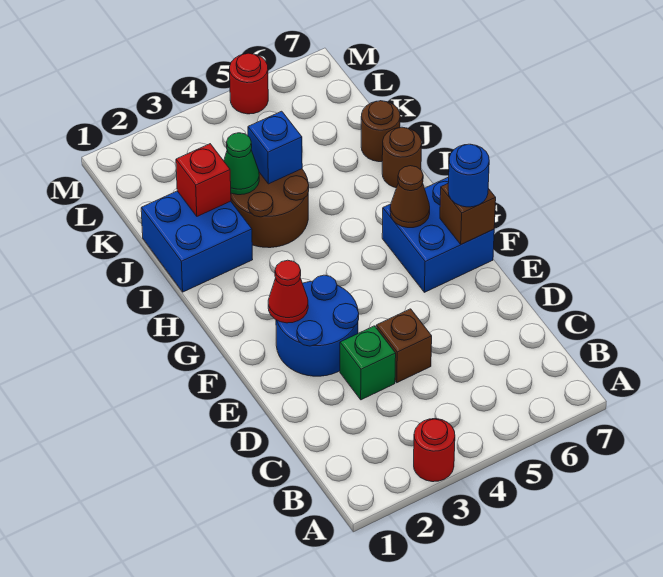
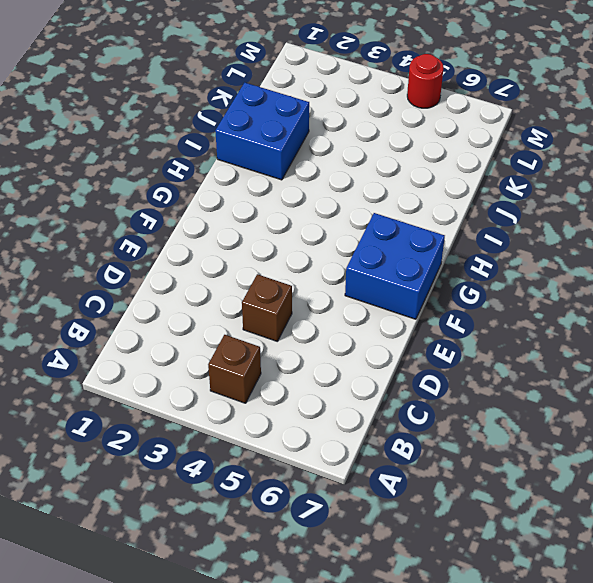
brown brick B4 level 1 -> brown brick F7 level 2
none -> red round brick A3 level 1
none -> green brick D3 level 1
none -> blue round brick E2:F3 level 1

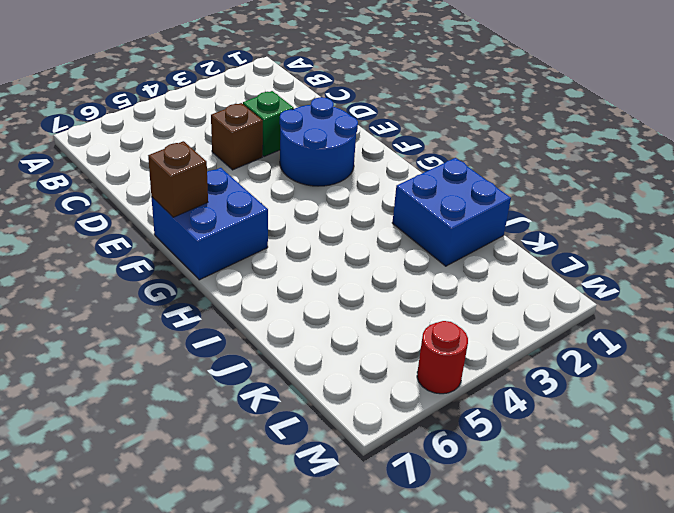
none -> red round brick A3 level 1
none -> brown round brick I3:J4 level 1
none -> brown round brick I7 level 1

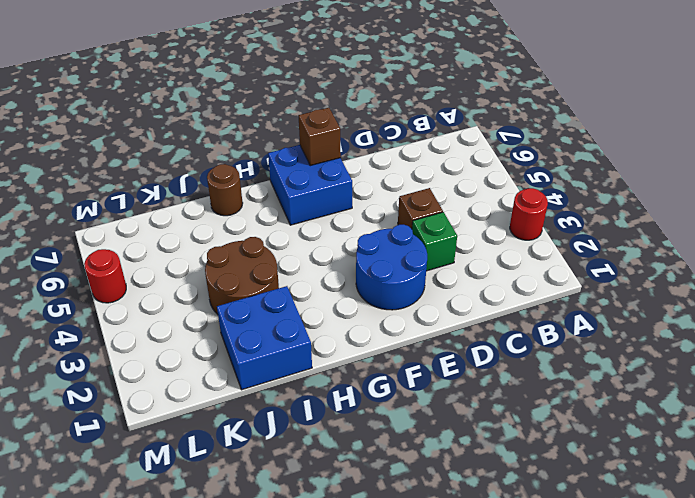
none -> brown round brick J7 level 1
none -> red cone F2 level 2
none -> brown cone G6 level 2

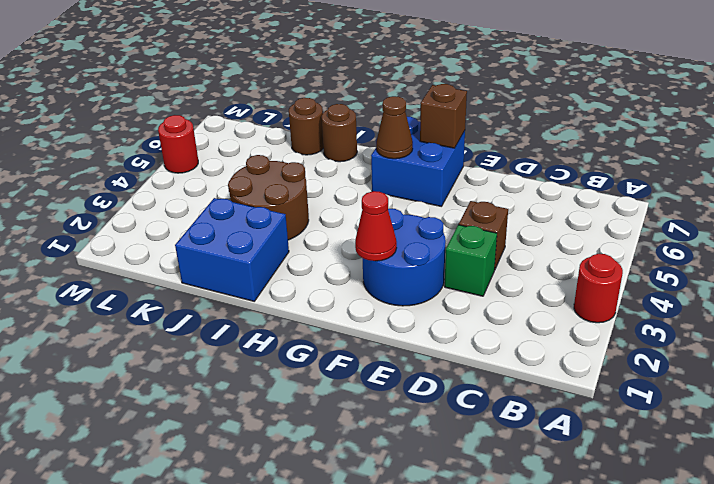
none -> red brick J2 level 2
none -> green cone J3 level 2
none -> blue brick J4 level 2

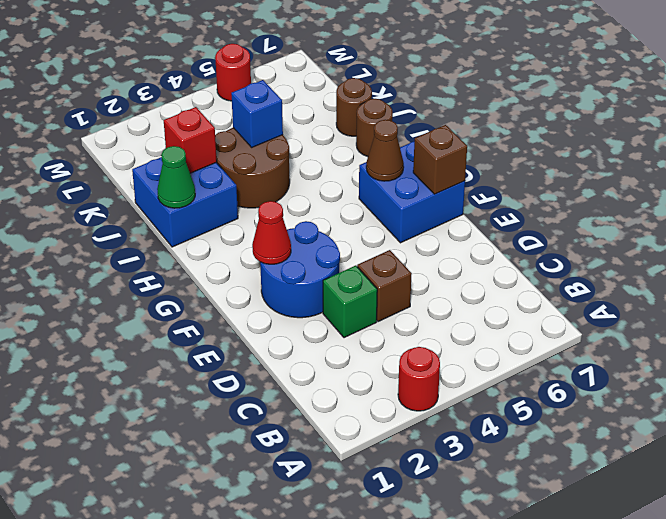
green cone I1 level 2 -> green cone J3 level 2
none -> blue round brick F7 level 3

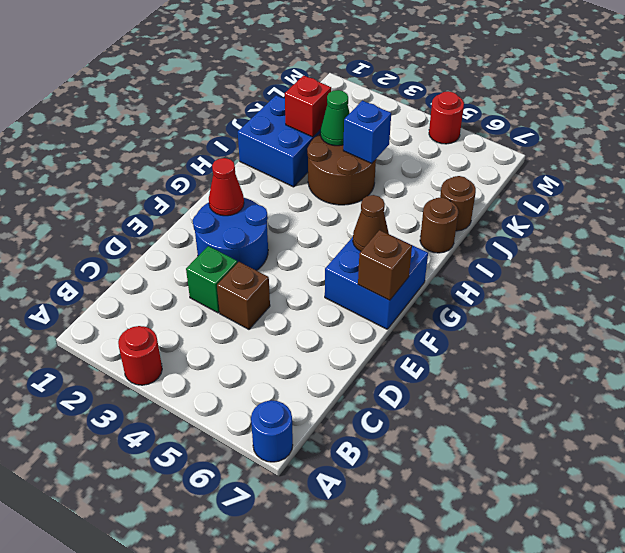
blue round brick A7 level 1 -> blue round brick F7 level 3

